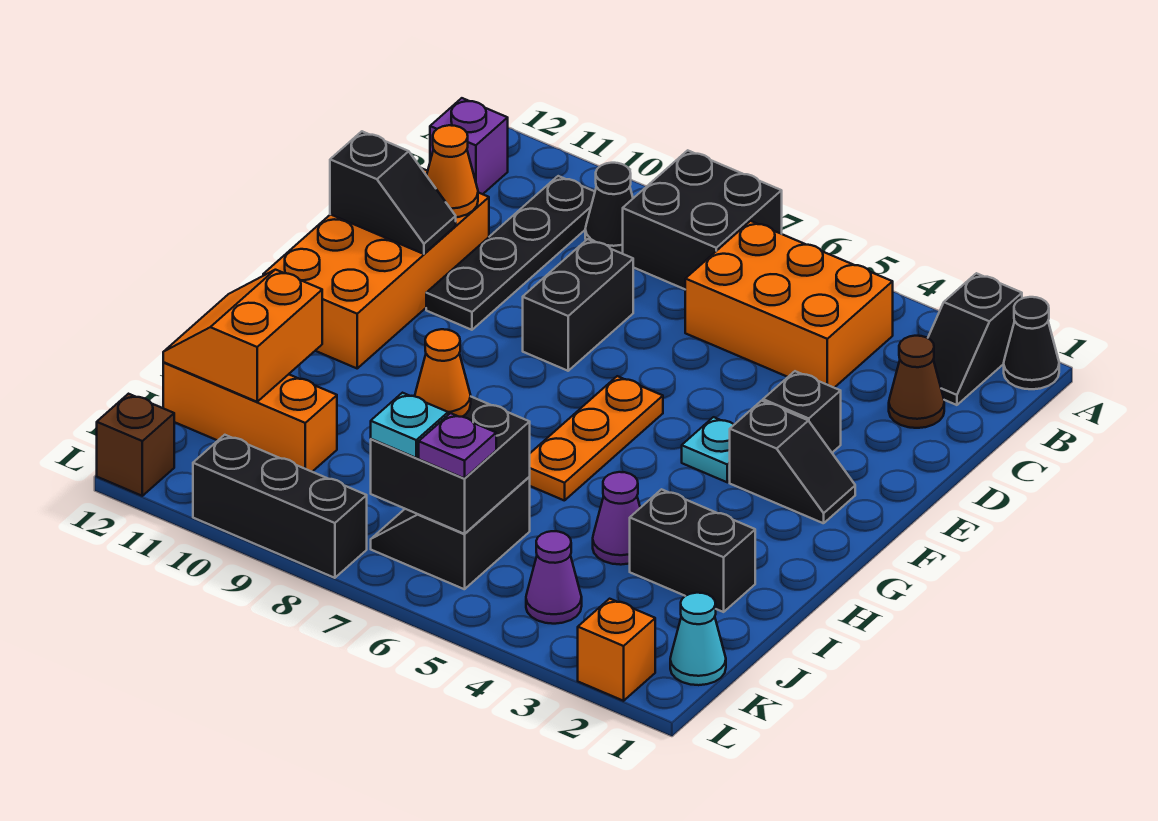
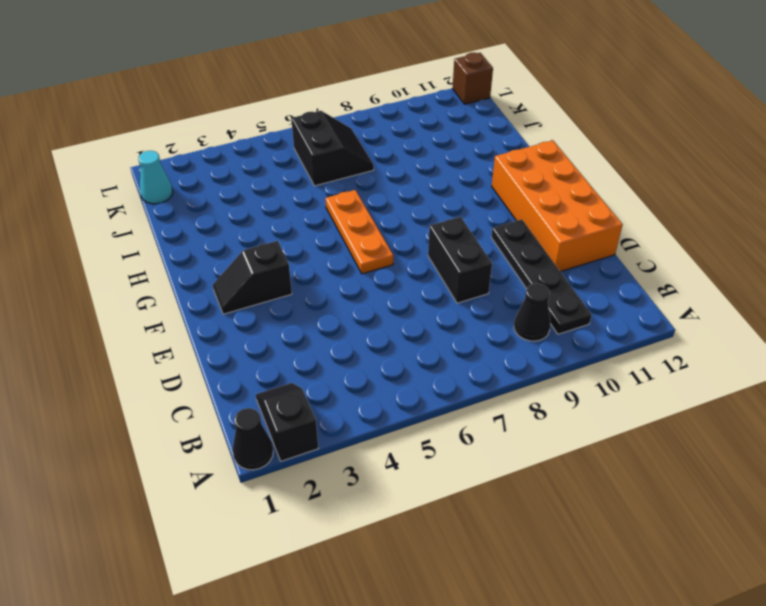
none -> black brick A7:B8 level 1
none -> orange brick B4:C6 level 1
none -> purple brick B12 level 1
none -> brown cone C2 level 1

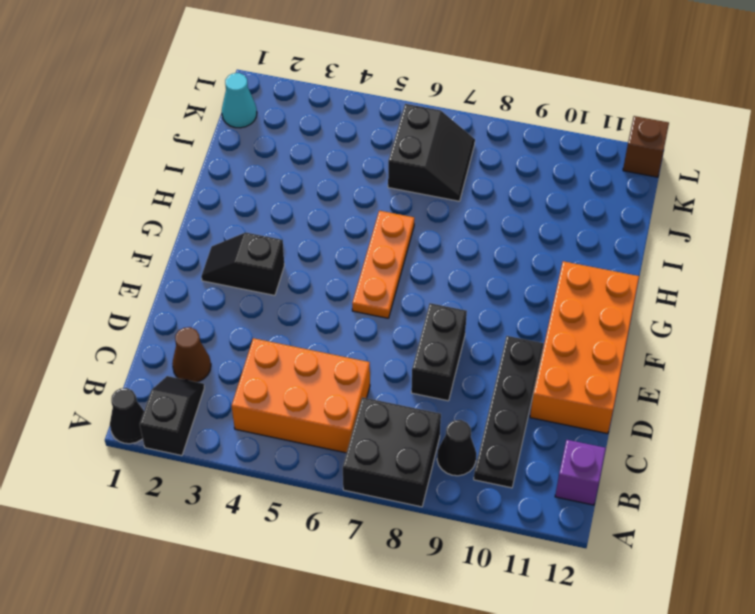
none -> black brick E3 level 1
none -> cyan plate F4 level 1
none -> black brick I2:I3 level 1
none -> purple cone I4 level 1

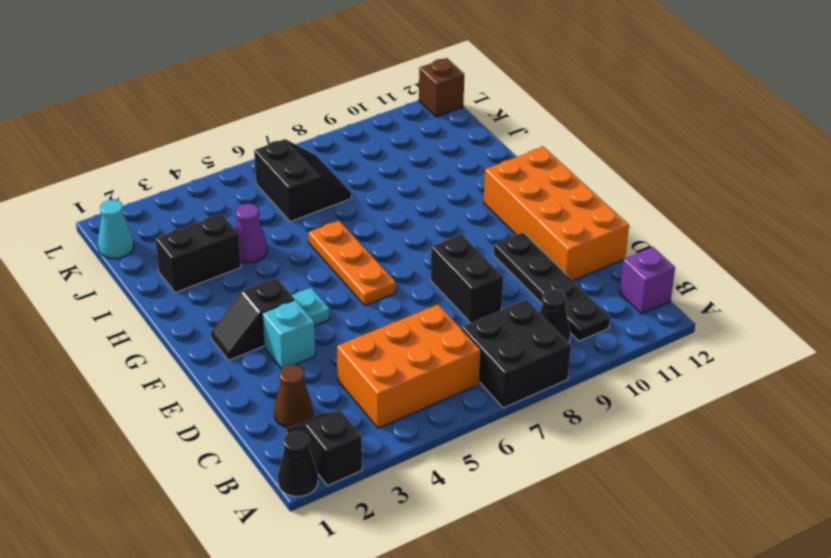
cyan brick E3 level 1 -> black brick E3 level 1
none -> orange brick J10:J12 level 1
none -> purple cone K4 level 1
none -> orange brick L2 level 1
none -> black brick L8:L10 level 1

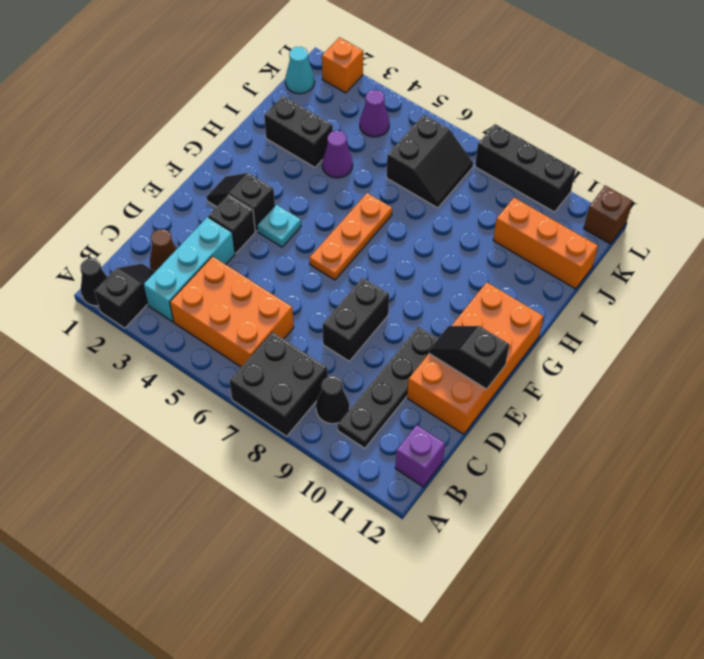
cyan brick B3:D3 level 1 -> none
none -> orange cone D11 level 2
none -> orange slope I11:J12 level 2 top 11
none -> black brick J6:K7 level 2
none -> orange cone J7 level 3

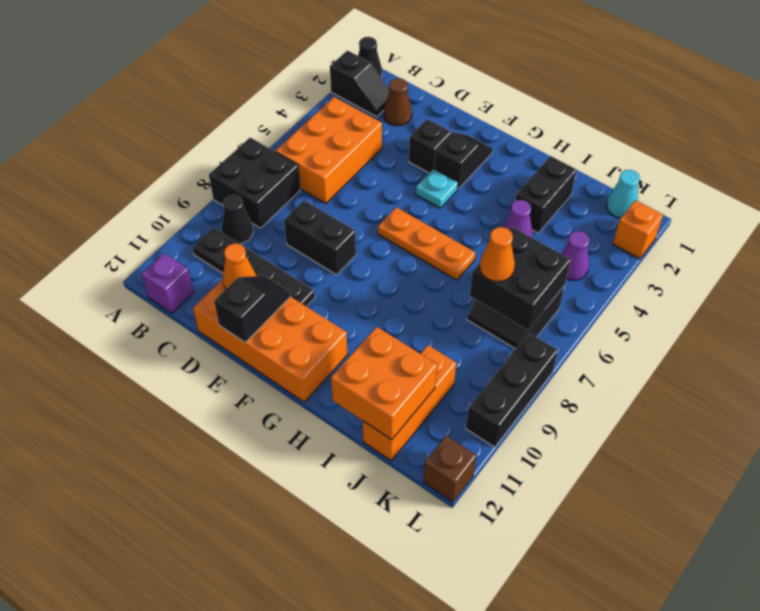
orange brick I11:J12 level 2 -> orange slope I11:J12 level 2 top 11
none -> purple plate K6 level 3
none -> cyan plate K7 level 3

